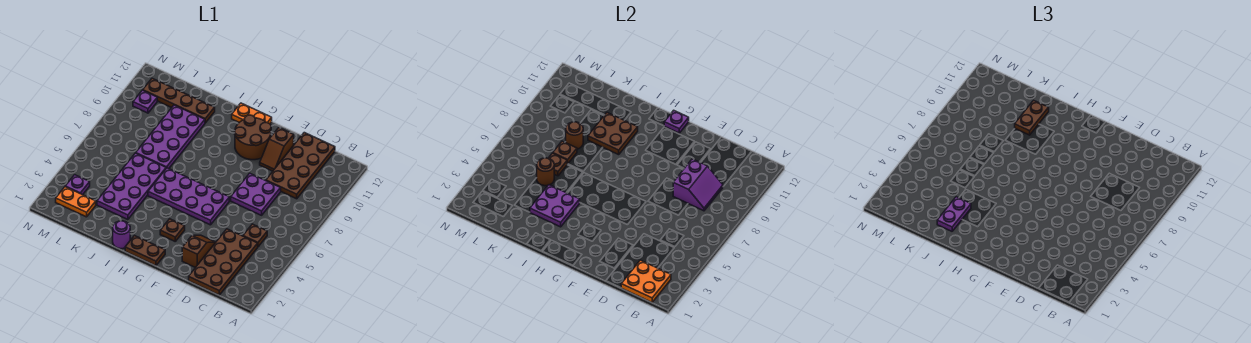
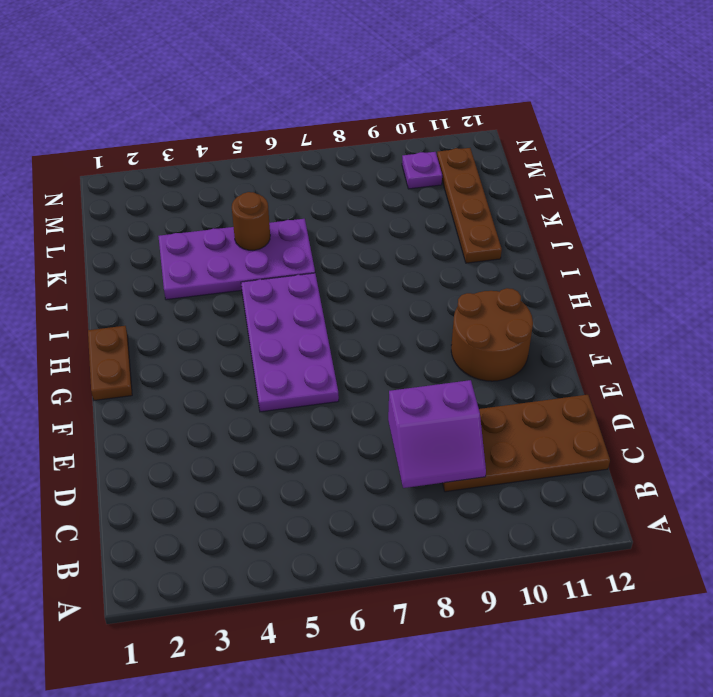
none -> brown plate C1:D4 level 1
none -> brown plate C5 level 1
none -> purple plate D7:E8 level 1

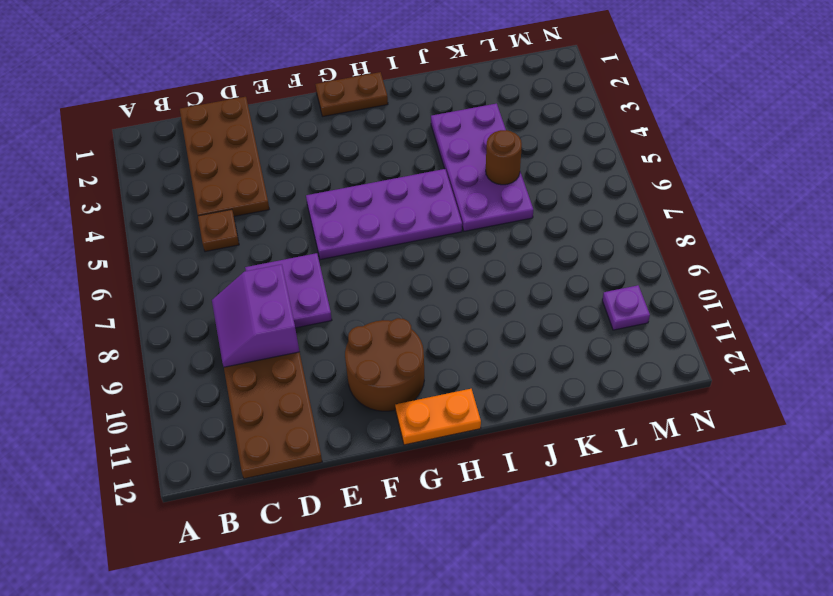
none -> brown slope E2:E3 level 1 top 2
none -> brown slope E10:E11 level 1 top 11
none -> brown plate G3 level 1

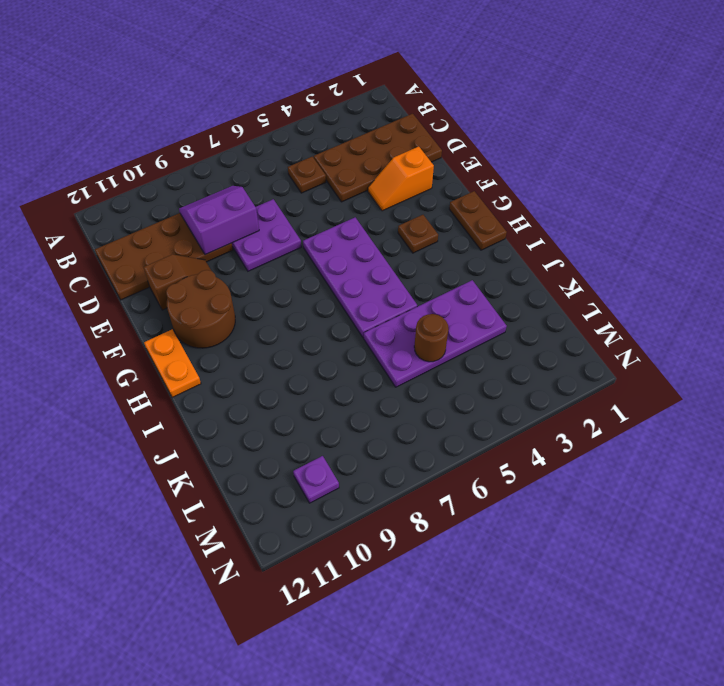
orange slope E2:E3 level 1 top 2 -> brown slope E2:E3 level 1 top 2
none -> purple round brick I1 level 1
none -> purple plate J7:K10 level 1
none -> brown plate J11:M11 level 1

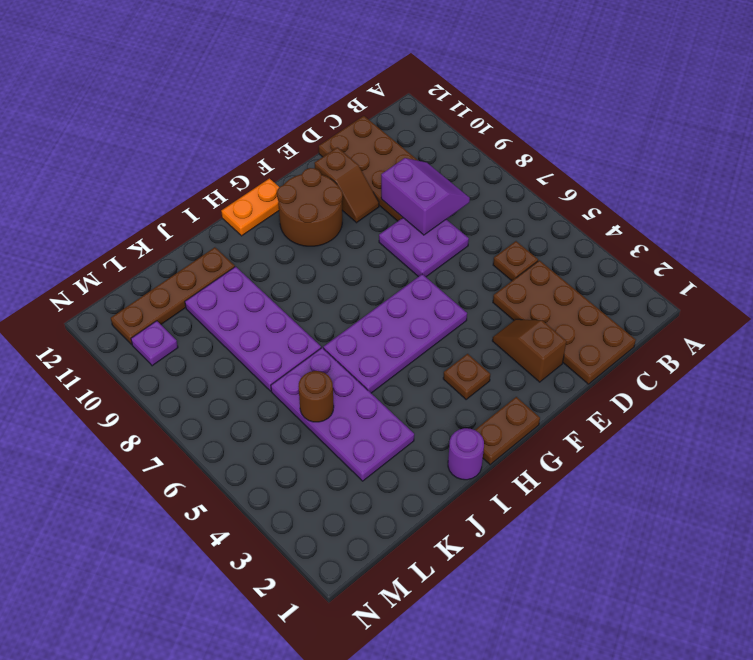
none -> orange plate L2:M2 level 1
none -> purple plate M3 level 1
none -> orange plate B1:C2 level 2

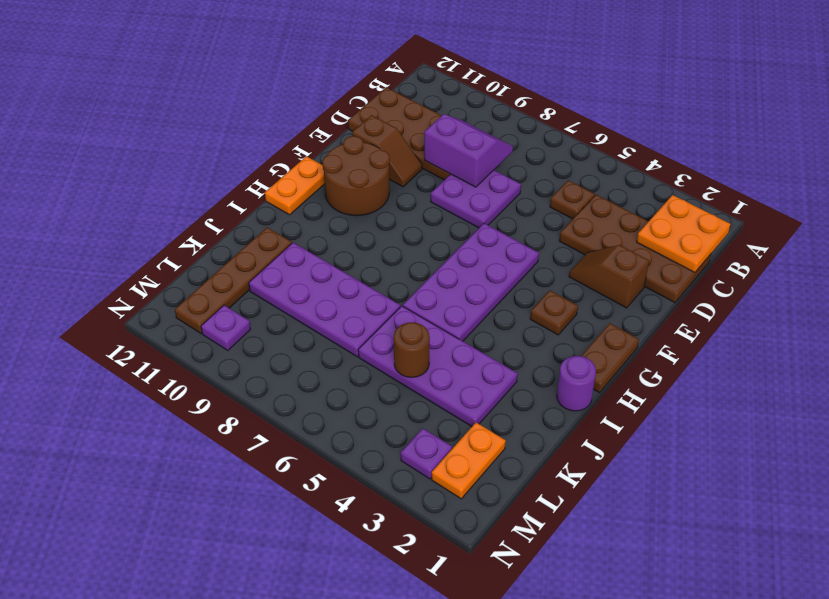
none -> purple plate G12 level 2
none -> purple plate I3:J4 level 2
none -> brown plate I9:J10 level 2

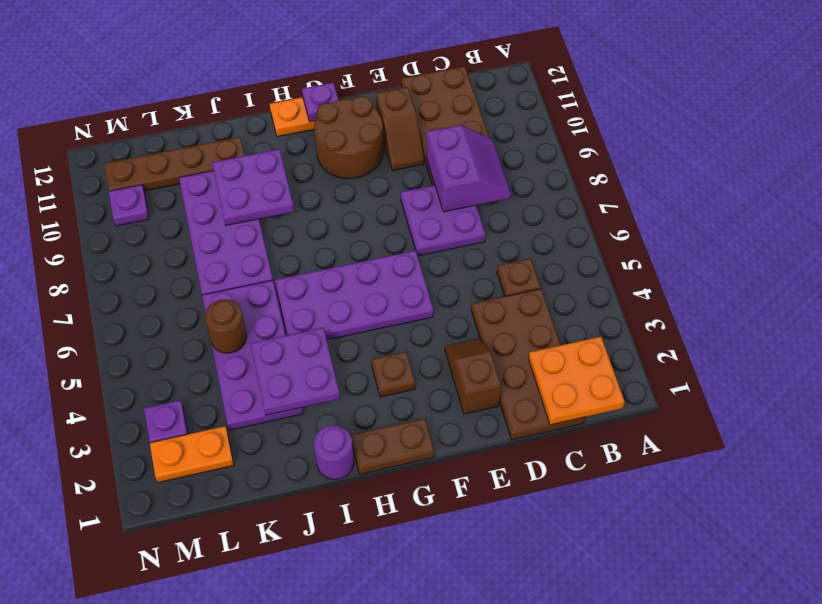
purple plate I9:J10 level 2 -> brown plate I9:J10 level 2
none -> brown plate K6 level 2
none -> brown plate K7 level 2
none -> brown round brick K8 level 2

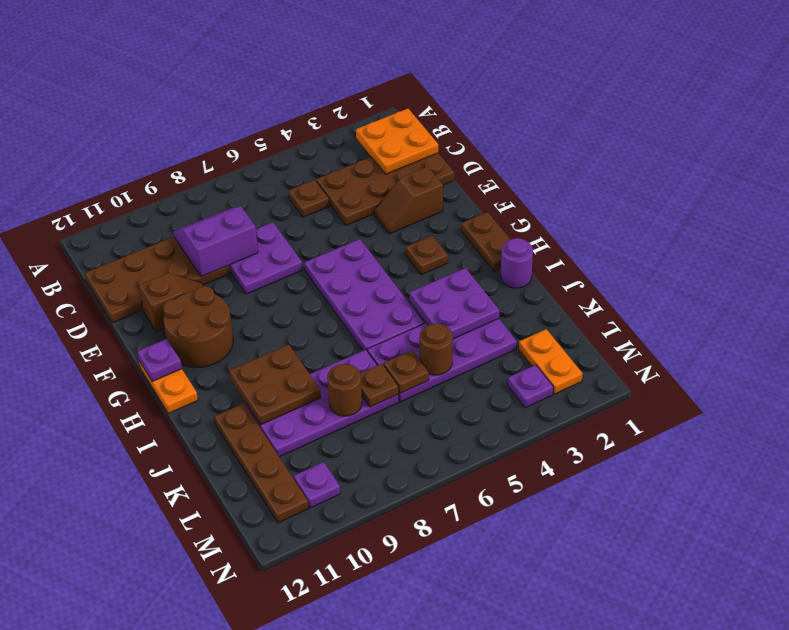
none -> purple plate J2:J3 level 3
none -> brown plate J10:J11 level 3

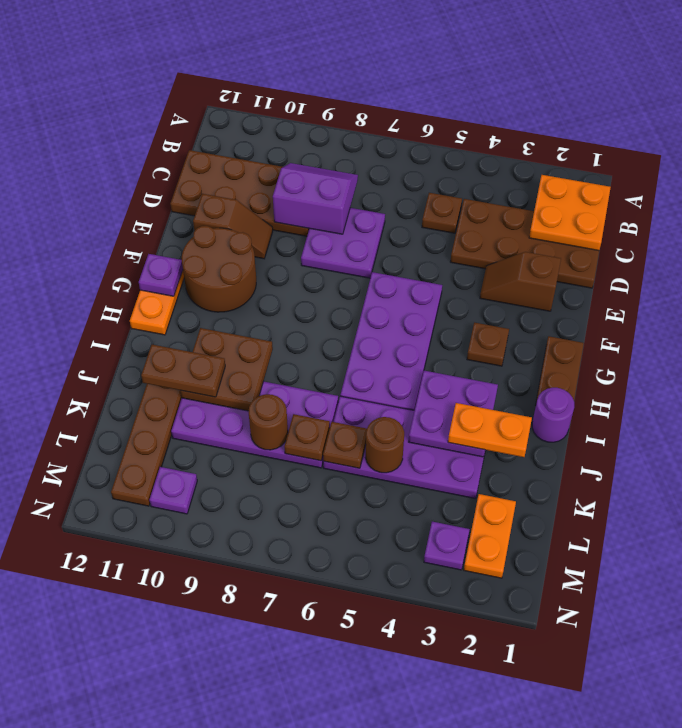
orange plate J2:J3 level 3 -> purple plate J2:J3 level 3

